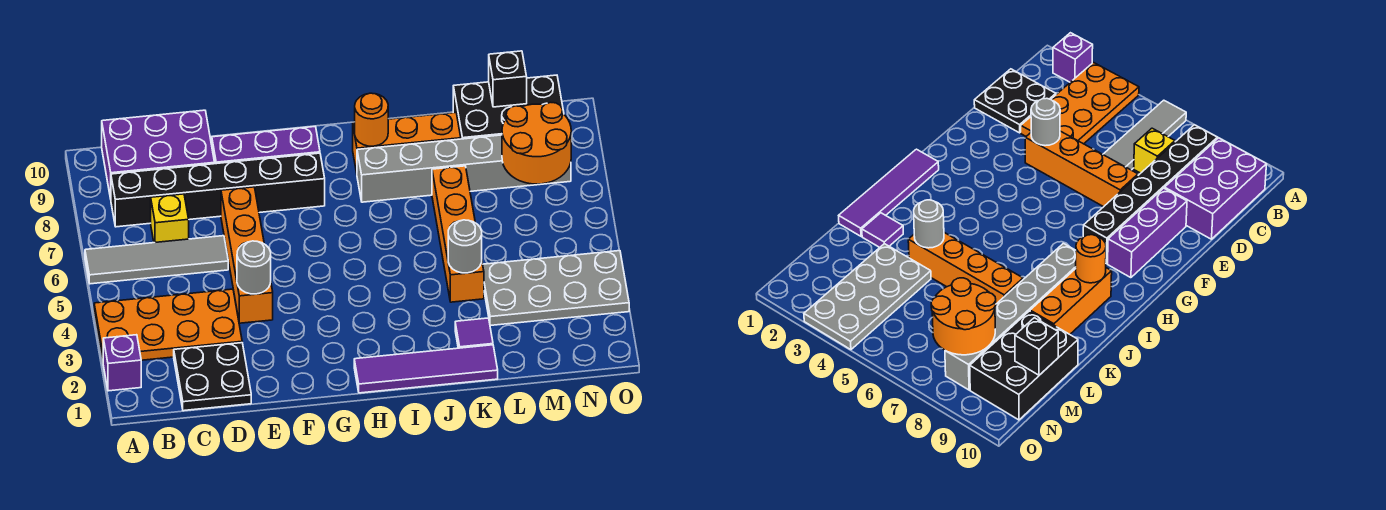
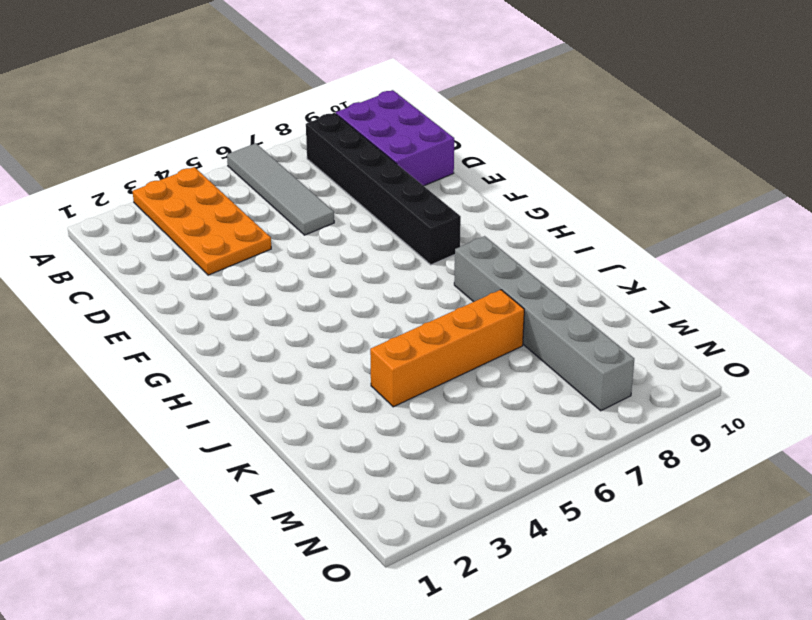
none -> purple brick A2 level 1
none -> black plate C1:D2 level 1
none -> yellow brick C7 level 1

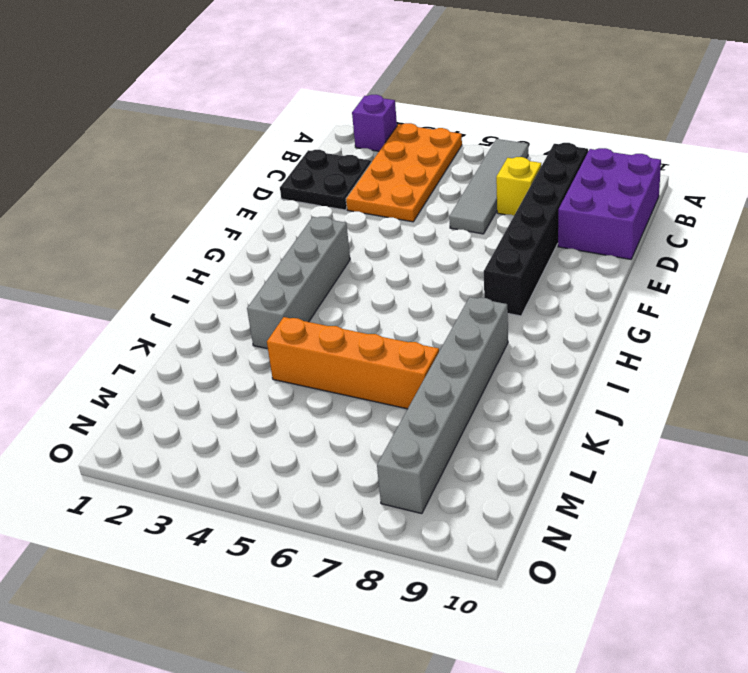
grey brick G3:J3 level 1 -> none
none -> orange brick E4:E7 level 1
none -> purple brick E9:G9 level 1
none -> purple tile H1:K1 level 1

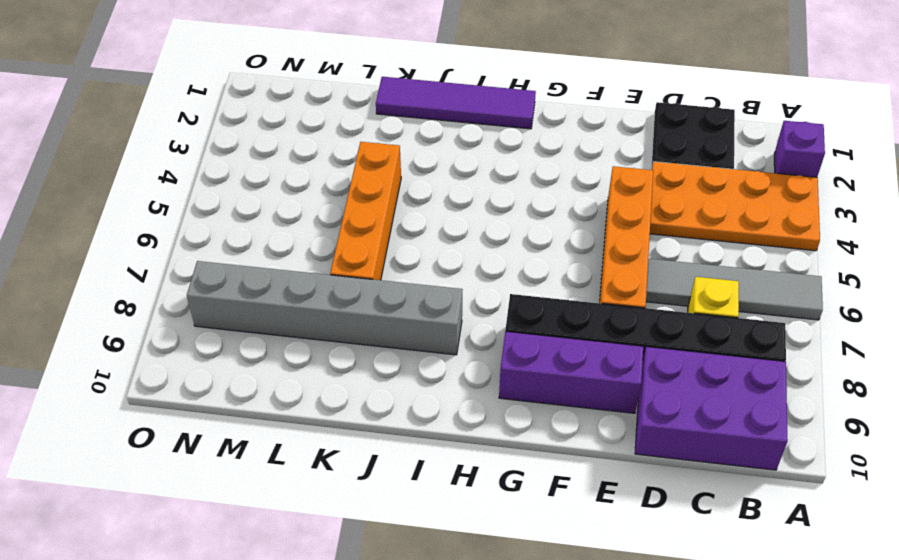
none -> orange brick I9:K9 level 1
none -> purple tile K2 level 1
none -> grey plate L3:O4 level 1

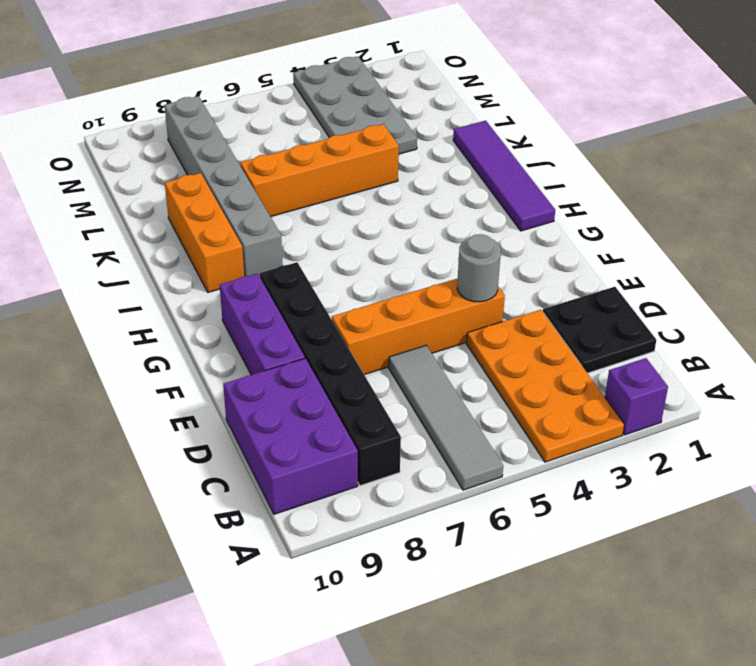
none -> yellow brick C7 level 1
none -> purple tile K2 level 1
none -> black brick L9:N10 level 1

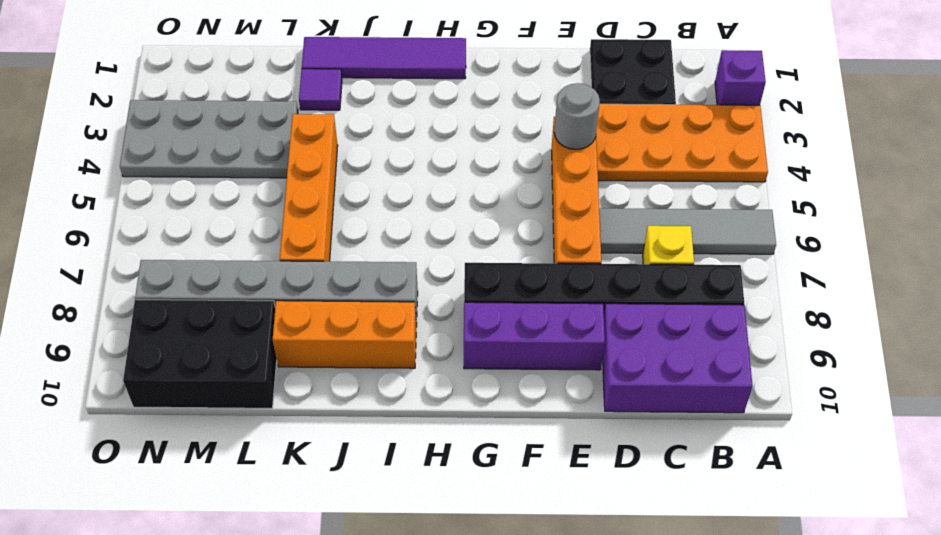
none -> orange round brick I9 level 2
none -> grey round brick K4 level 2
none -> orange round brick M7:N8 level 2

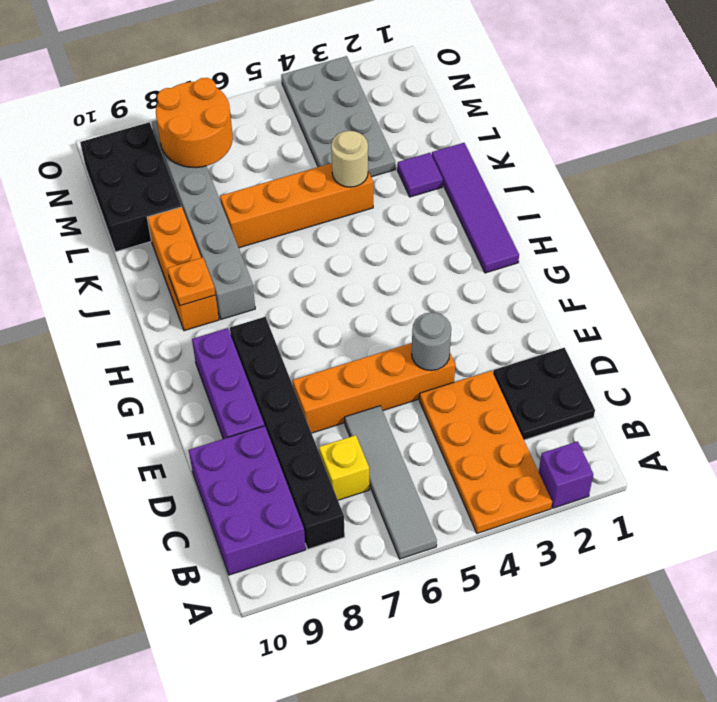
orange plate I9 level 2 -> orange round brick I9 level 2
tan round brick K4 level 2 -> grey round brick K4 level 2
none -> black brick M10 level 2

